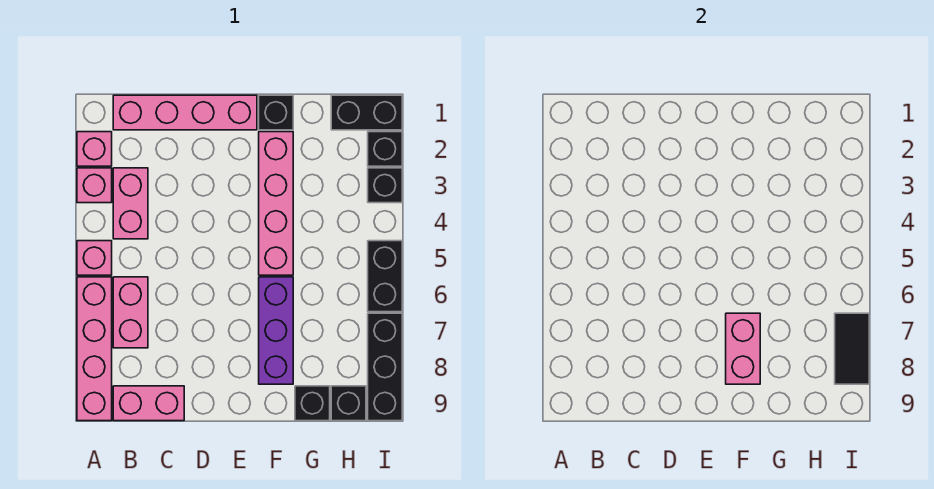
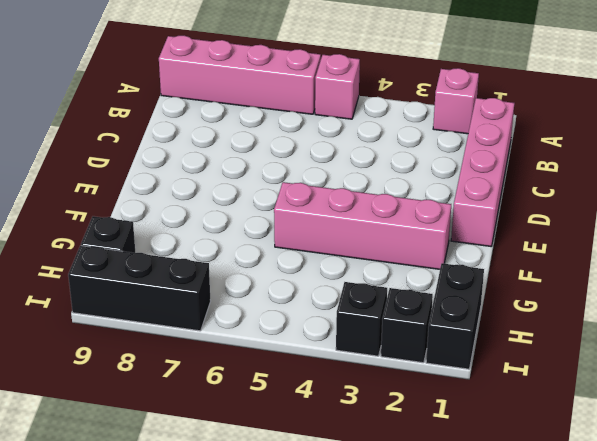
none -> pink brick A3 level 1
none -> pink brick B3:B4 level 1
none -> pink brick B6:B7 level 1

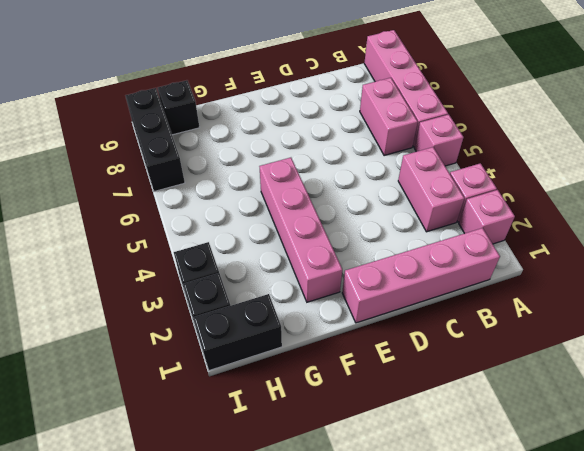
none -> pink brick B9:C9 level 1
none -> black brick F1 level 1
none -> purple brick F6:F8 level 1

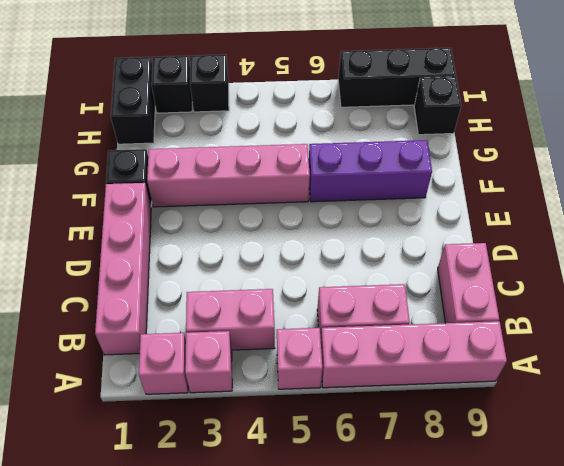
none -> black brick G9 level 1
none -> black brick I5:I6 level 1
none -> pink brick F7:F8 level 2

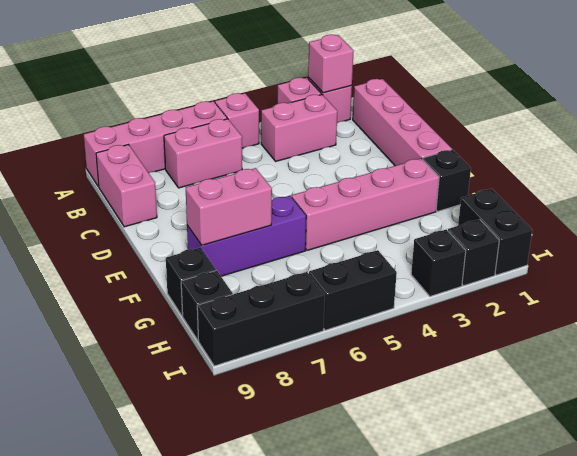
pink brick A2 level 2 -> none
none -> black tile I7:I8 level 2

